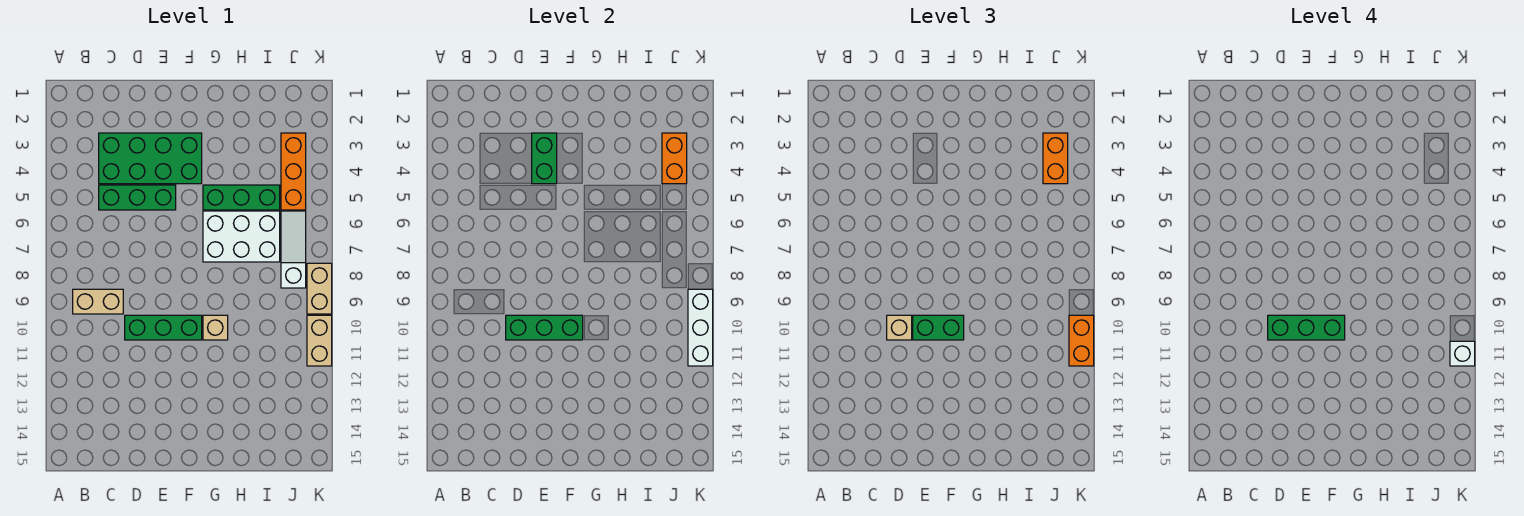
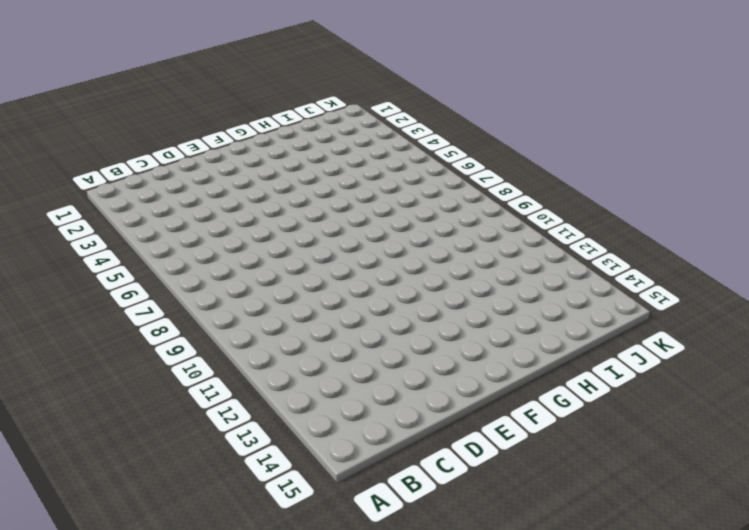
none -> tan brick B9:C9 level 1
none -> green brick C3:F4 level 1
none -> green brick C5:E5 level 1

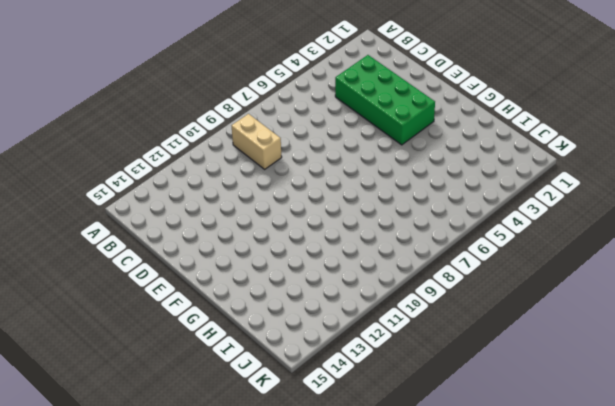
none -> green brick C5:E5 level 1
none -> green brick D10:F10 level 1
none -> green brick G5:I5 level 1

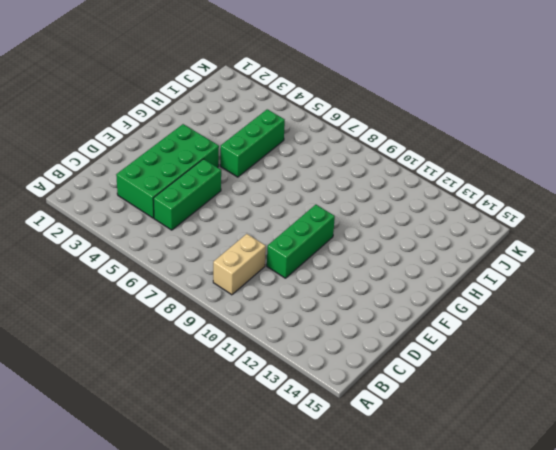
none -> white brick G6:I7 level 1
none -> tan brick G10 level 1
none -> orange brick J3:J5 level 1

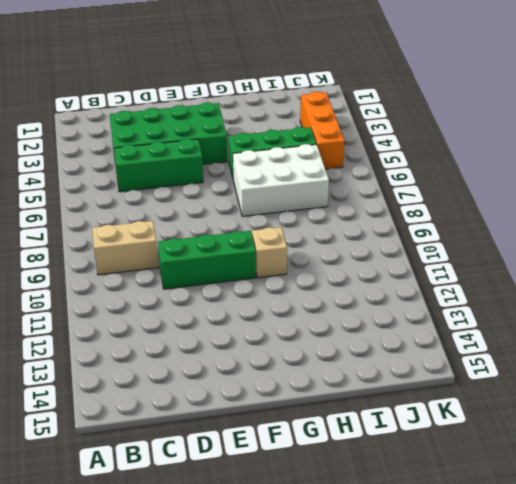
none -> white slope J6:J8 level 1 top 8
none -> tan brick K8:K9 level 1
none -> tan brick K10:K11 level 1

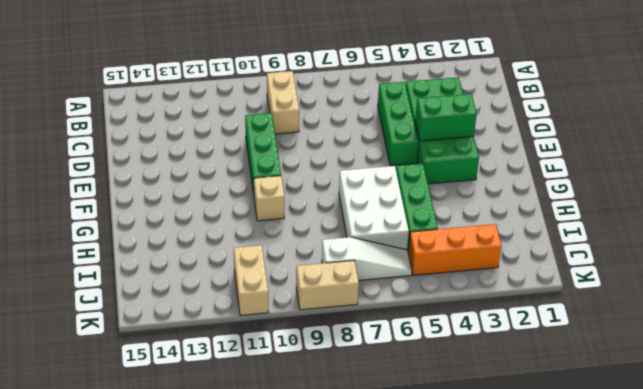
tan brick J11:K11 level 1 -> tan brick K10:K11 level 1
none -> green brick D10:F10 level 2
none -> orange brick J3:J4 level 2
none -> white brick K9:K11 level 2

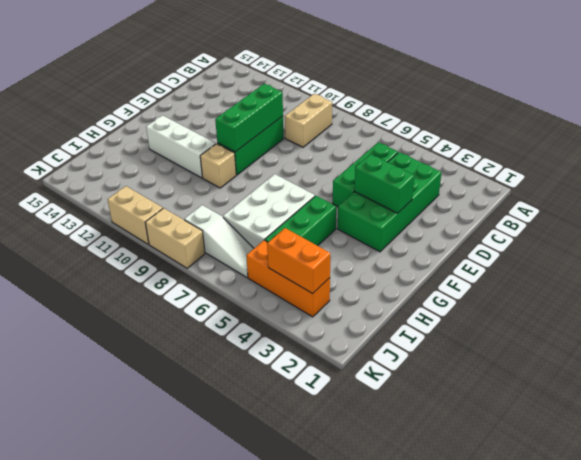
white brick G11:G13 level 1 -> white brick K9:K11 level 2
none -> tan brick D10 level 3
none -> green brick E10:F10 level 3
none -> orange brick J3:J4 level 3

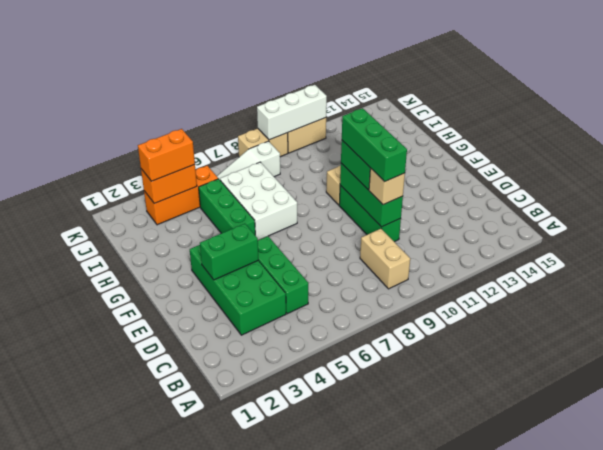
none -> orange brick K10:K11 level 3
none -> white brick K11 level 4

